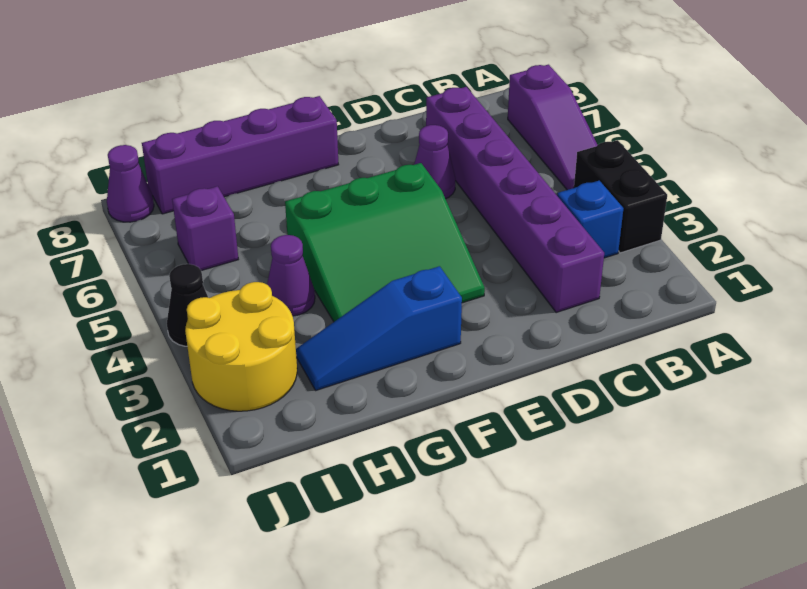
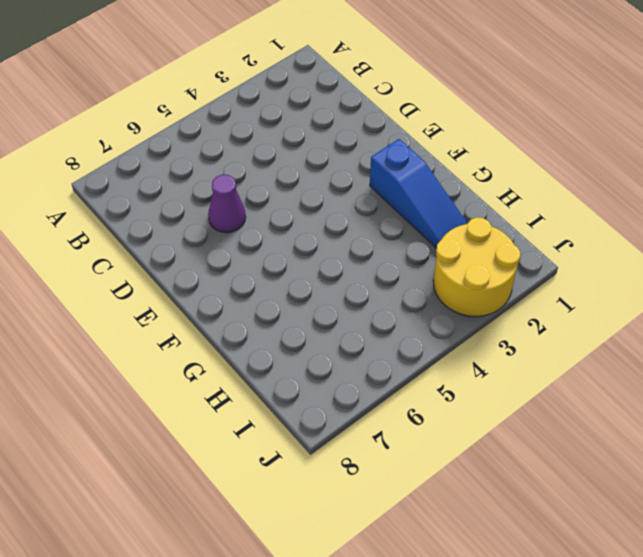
none -> black brick A3:A4 level 1
none -> purple slope A5:A7 level 1 top 7
none -> blue brick B3 level 1

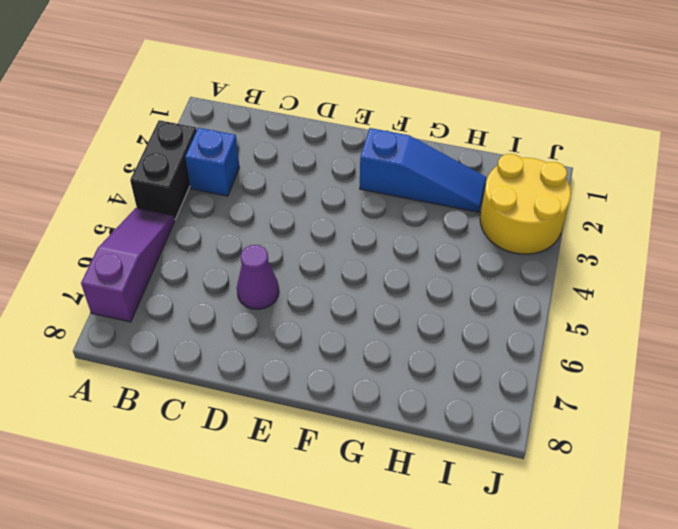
none -> purple brick C2:C7 level 1
none -> green slope E3:G5 level 1 top 5
none -> purple brick F8:I8 level 1

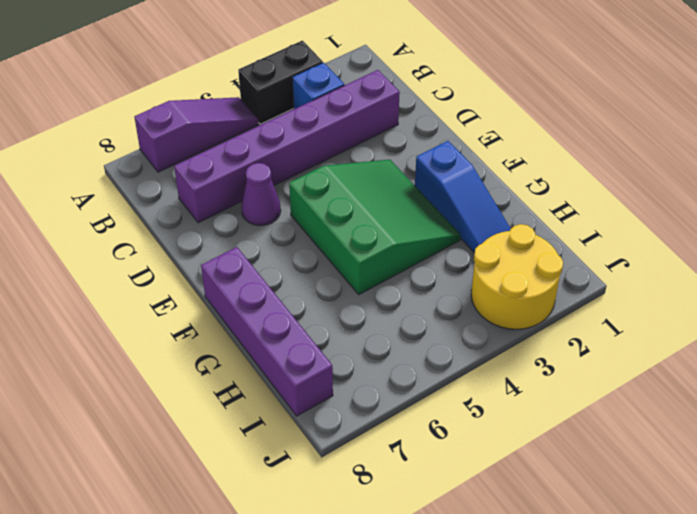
none -> purple cone H4 level 1
none -> purple brick I6 level 1
none -> black cone J4 level 1

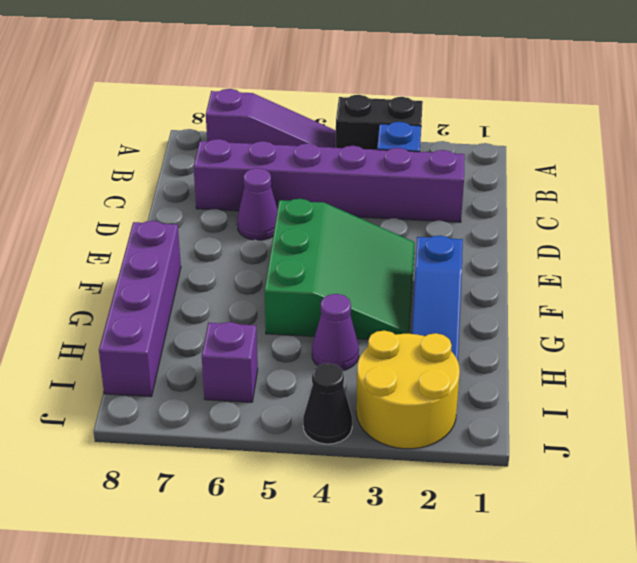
none -> purple cone J8 level 1

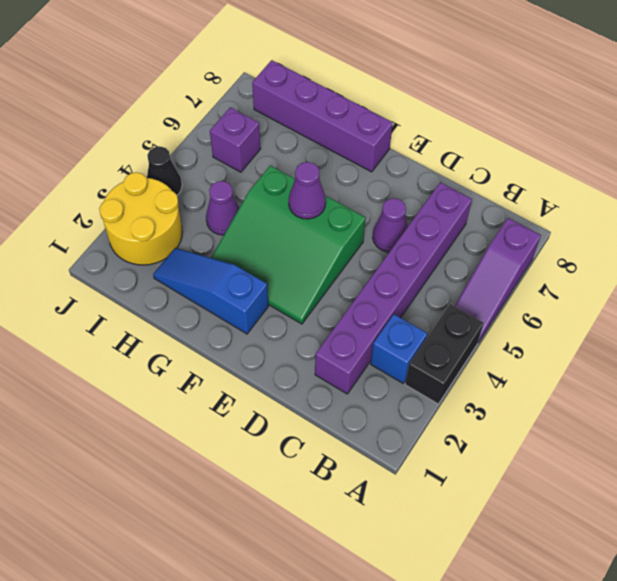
purple cone F5 level 2 -> purple cone J8 level 1

